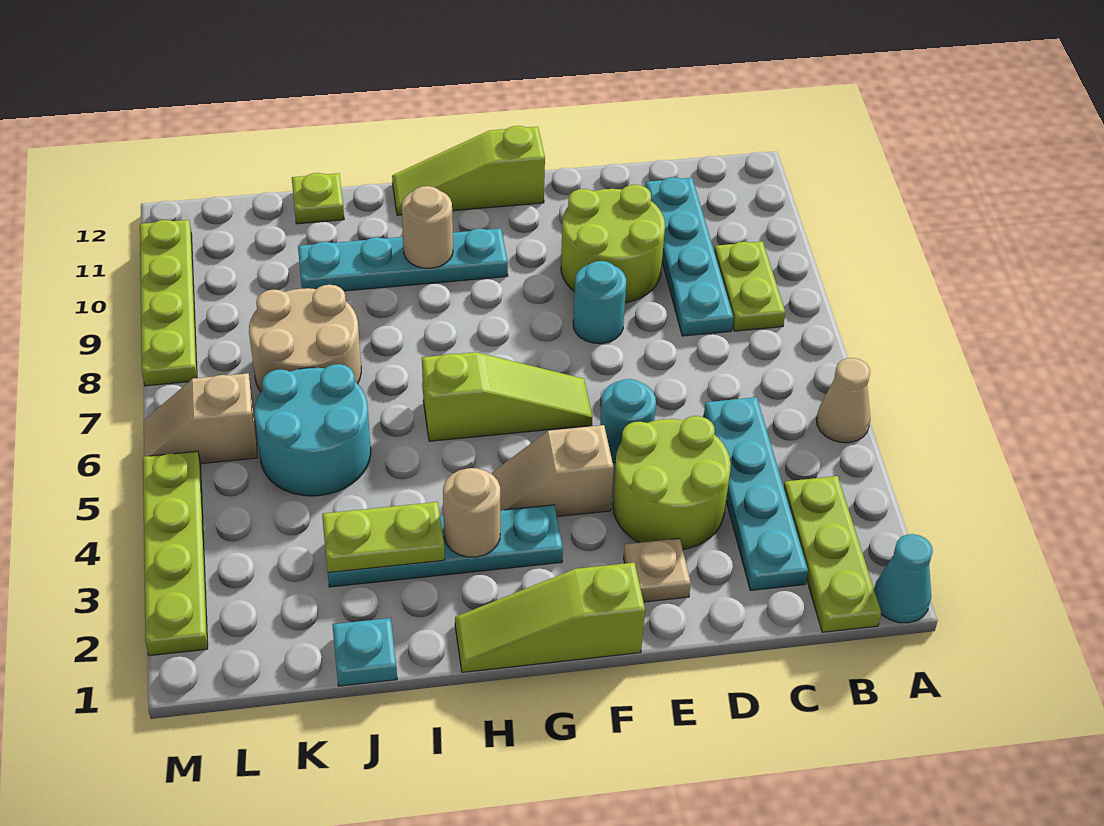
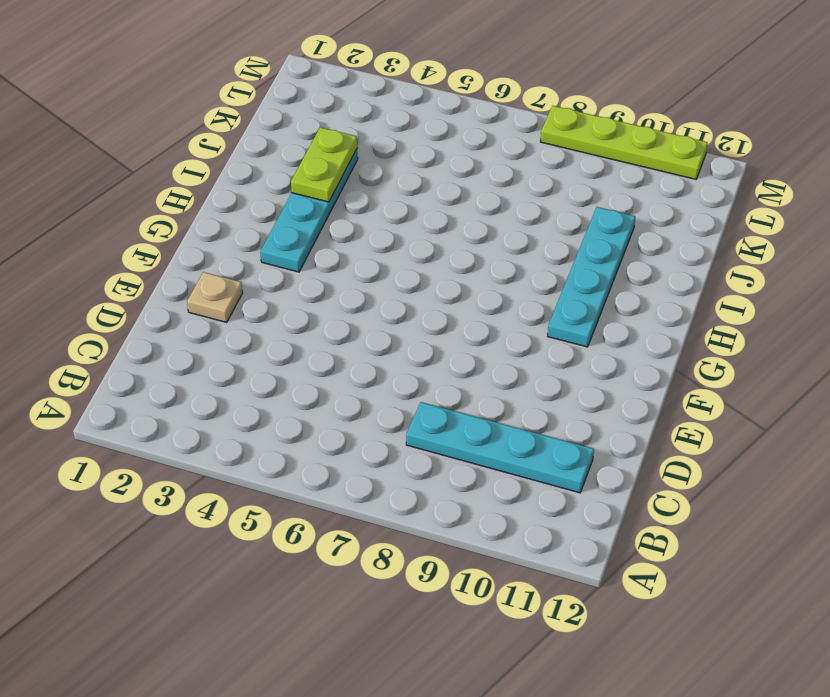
none -> cyan cone A1 level 1
none -> tan cone A5 level 1
none -> lime plate B1:B3 level 1

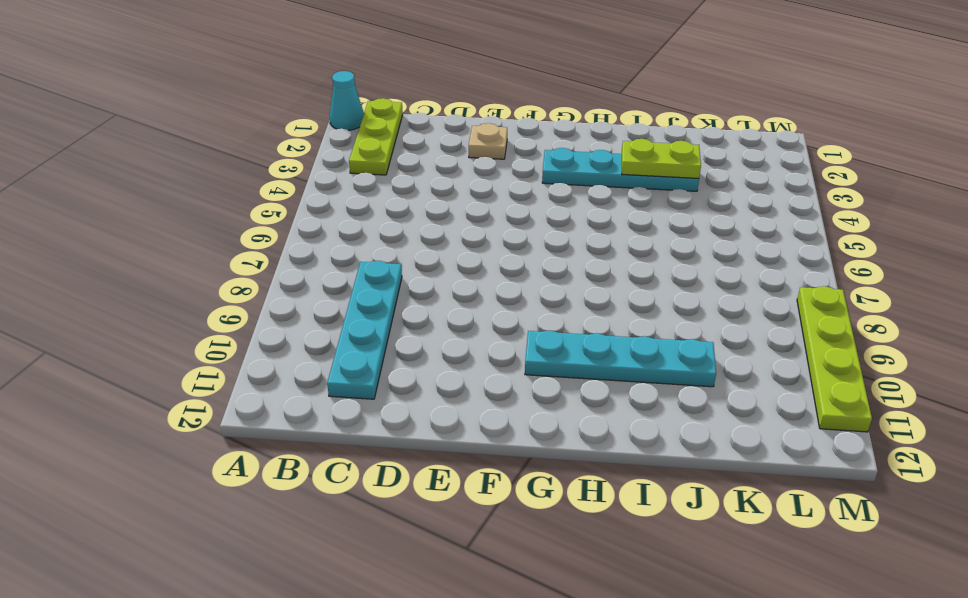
none -> tan cone A5 level 1
none -> lime plate B8:B9 level 1
none -> cyan plate C2:C5 level 1

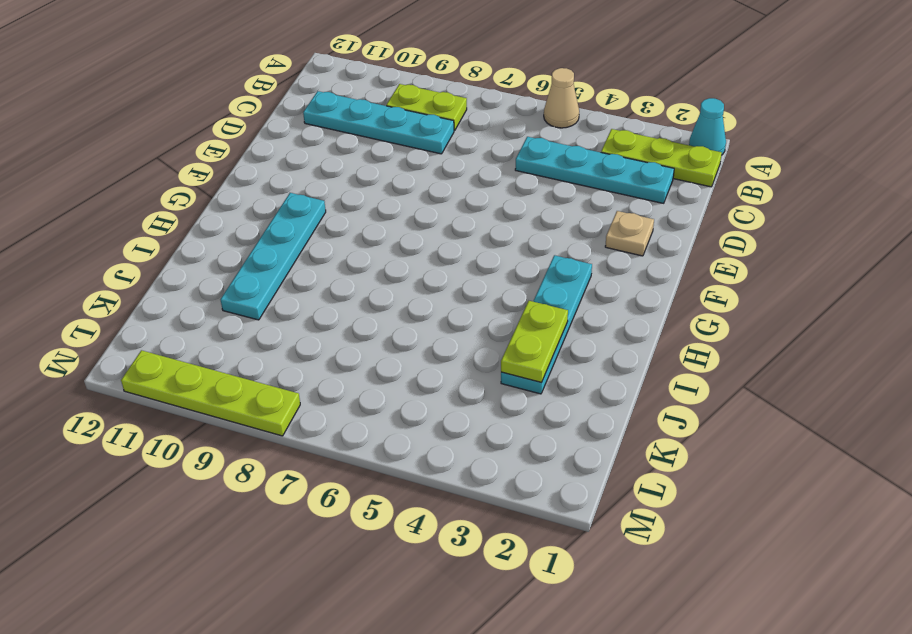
none -> lime round brick D3:E4 level 1
none -> lime round brick D9:E10 level 1
none -> cyan round brick E5 level 1

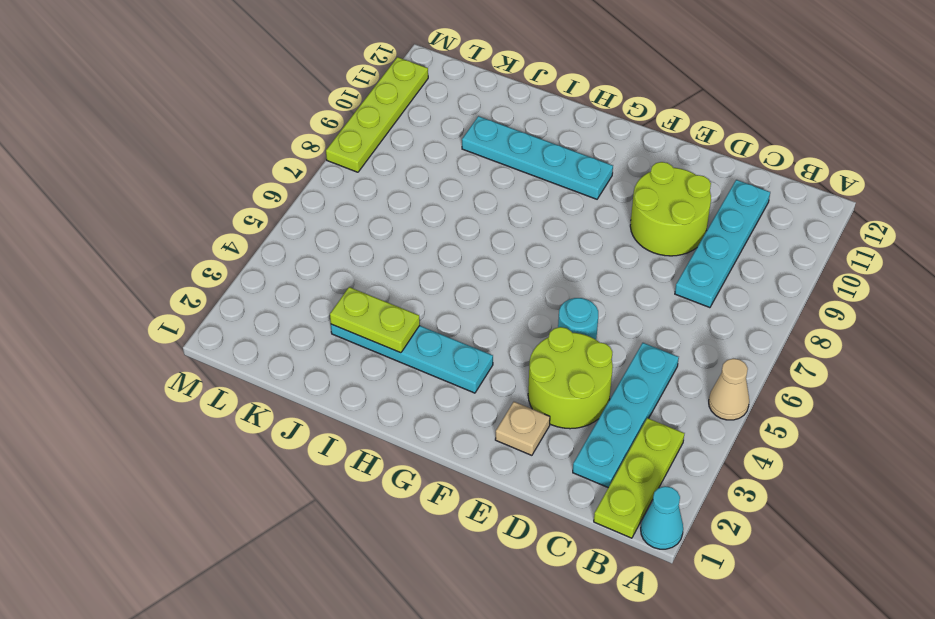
none -> lime plate B8:B9 level 1
none -> cyan round brick E8 level 1
none -> lime slope F1:H1 level 1 top F

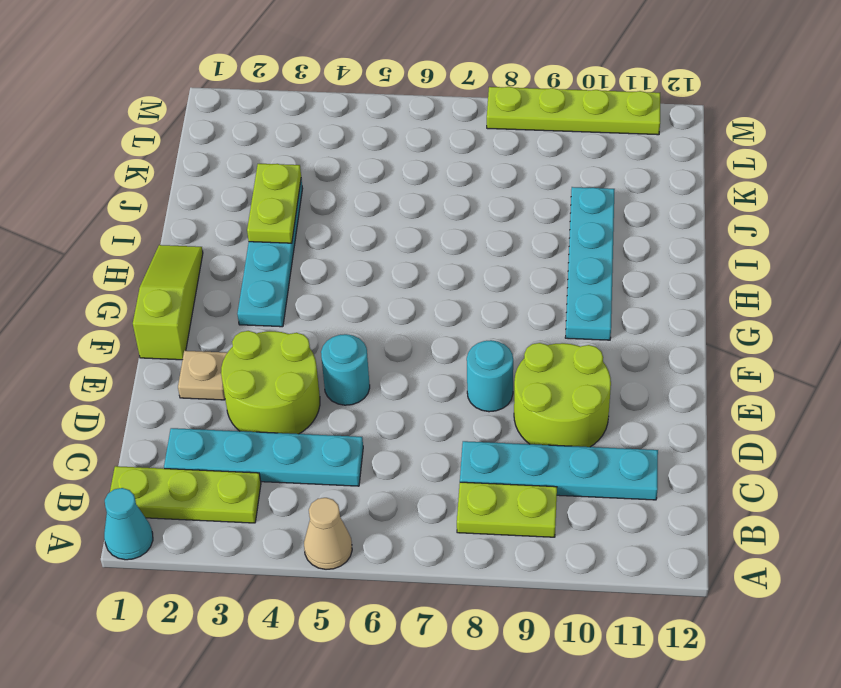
none -> tan slope F4:G4 level 1 top F
none -> lime slope F6:H6 level 1 top H
none -> lime slope F12:H12 level 1 top F

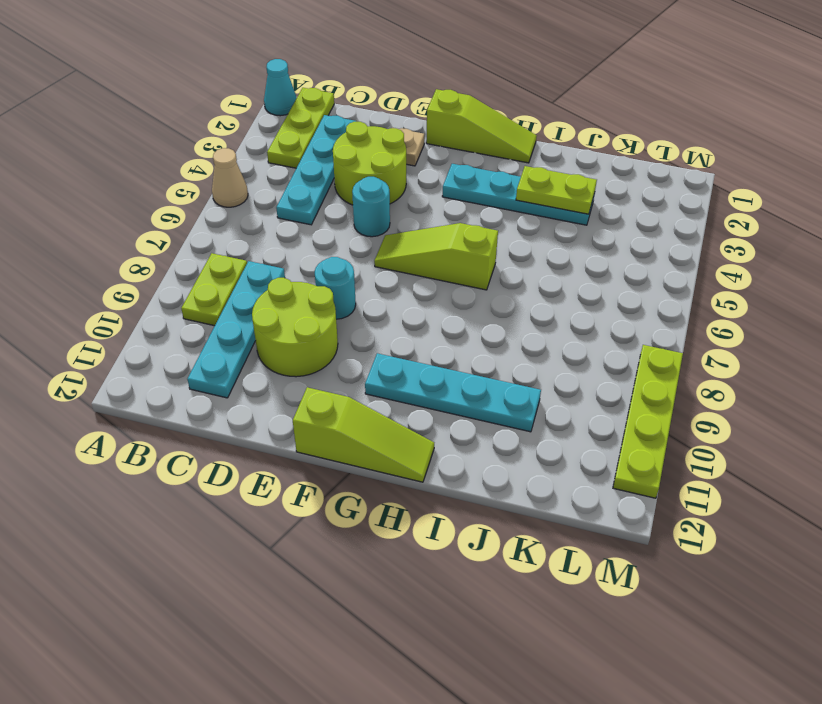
none -> tan slope F4:G4 level 1 top F
none -> cyan plate J1 level 1
none -> cyan round brick J5:K6 level 1

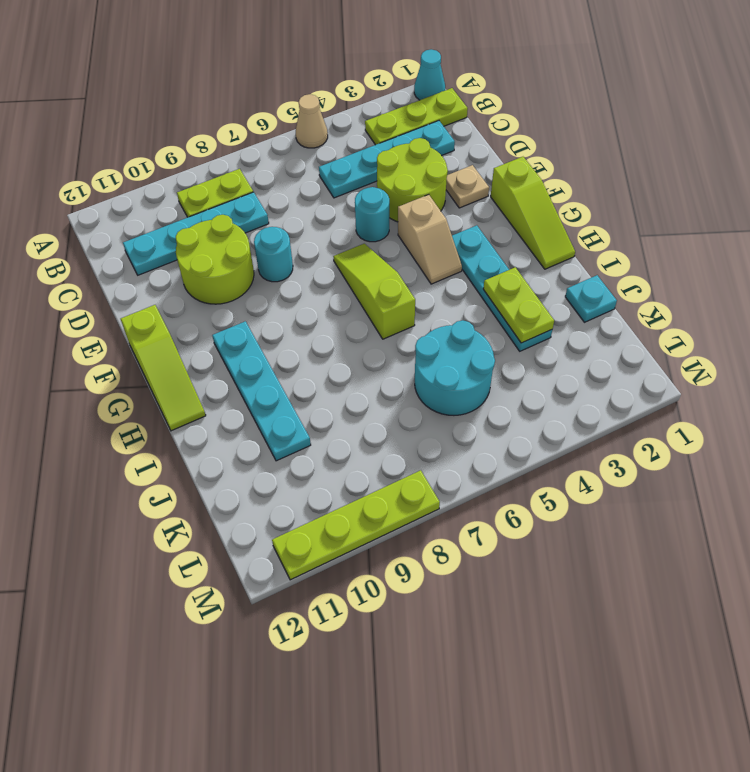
none -> tan round brick J7:K8 level 1
none -> lime plate J12 level 1
none -> tan slope L6:M6 level 1 top L

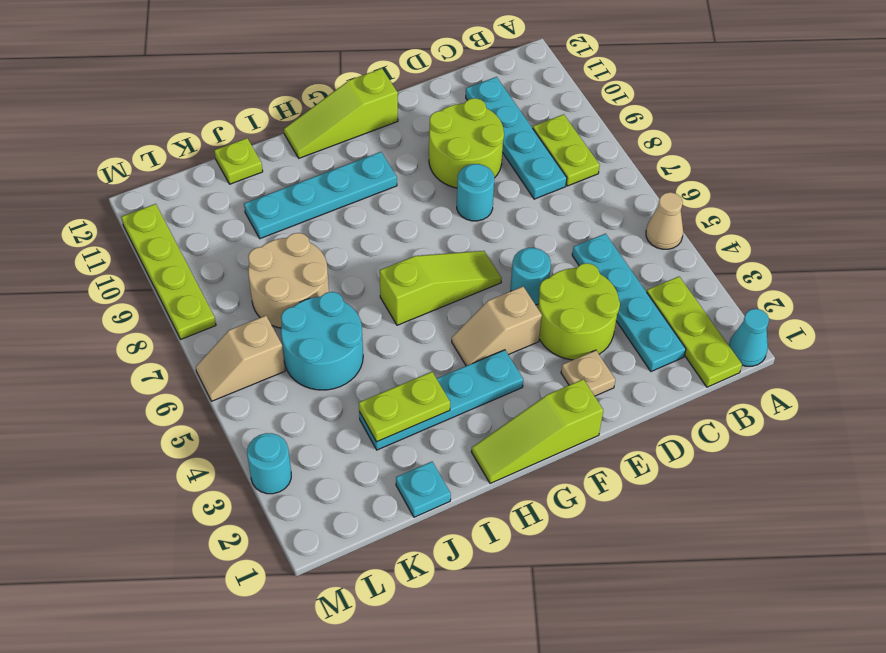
cyan round brick M3 level 1 -> lime plate M2:M5 level 1
none -> tan round brick H3 level 2
none -> tan round brick H10 level 2

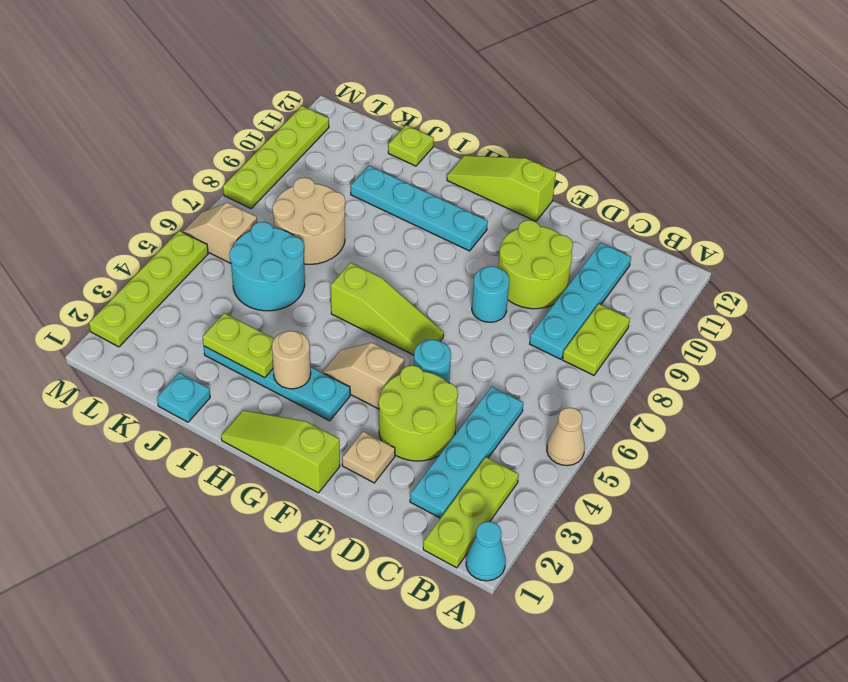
none -> tan round brick H10 level 2

